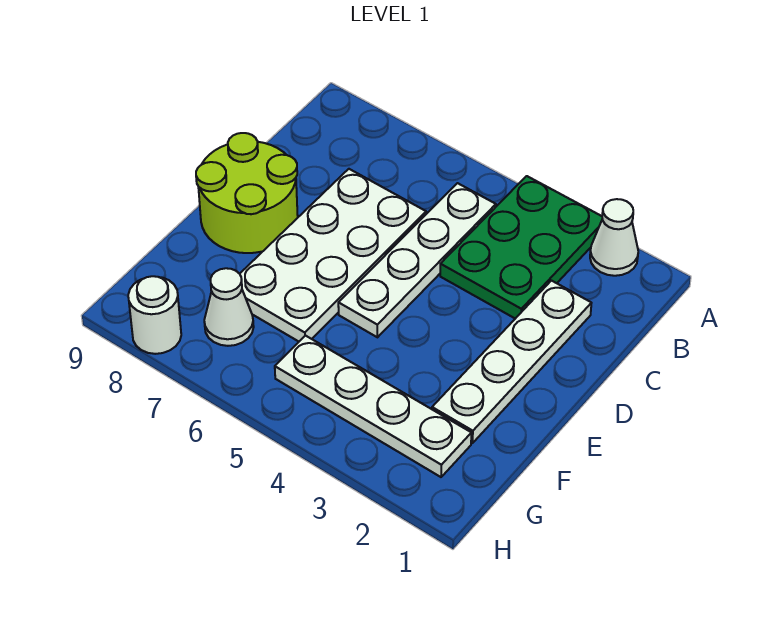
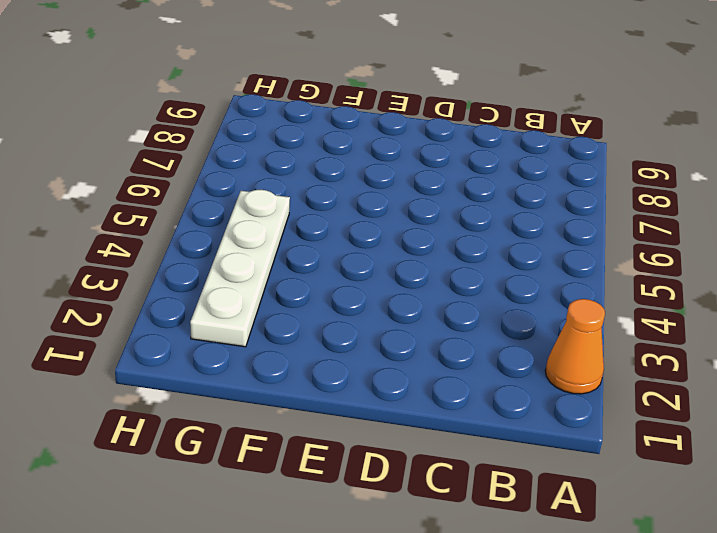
orange cone A2 level 1 -> white cone A2 level 1
none -> green plate A3:C4 level 1
none -> white plate B5:E5 level 1

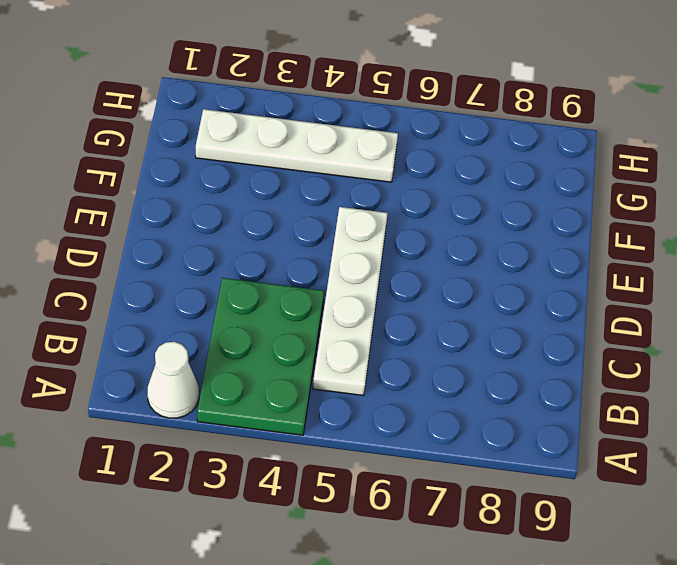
none -> white plate C2:F2 level 1
none -> white plate C6:F7 level 1

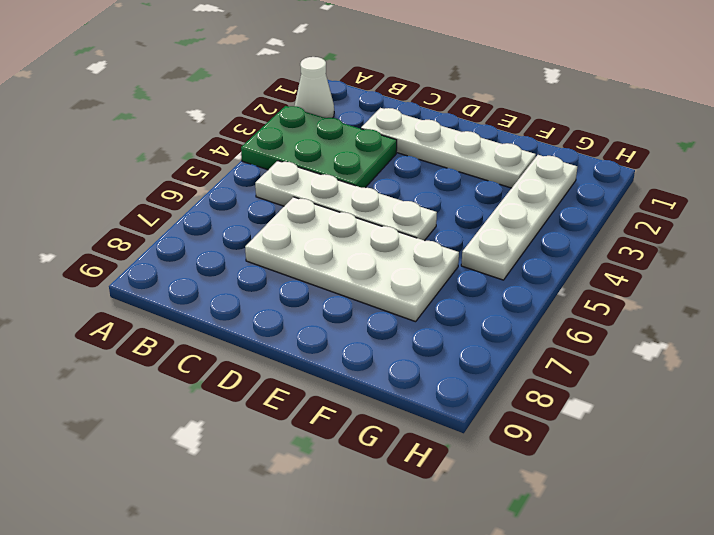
none -> lime round brick D8:E9 level 1
none -> white cone G7 level 1

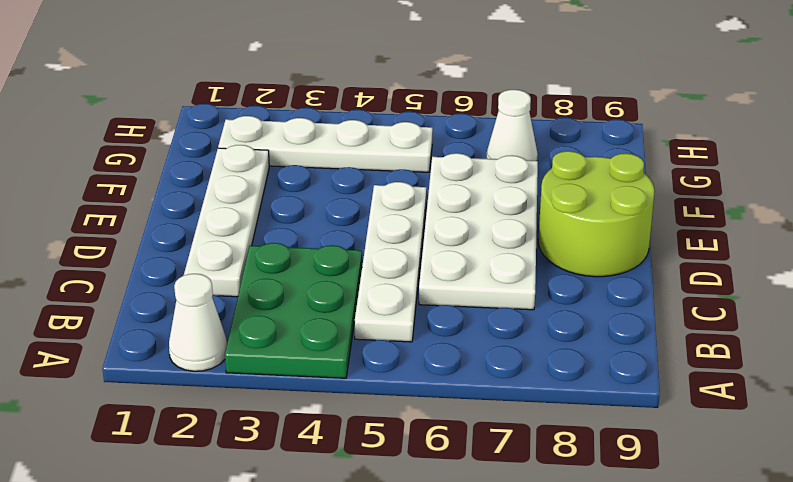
none -> white round brick H8 level 1

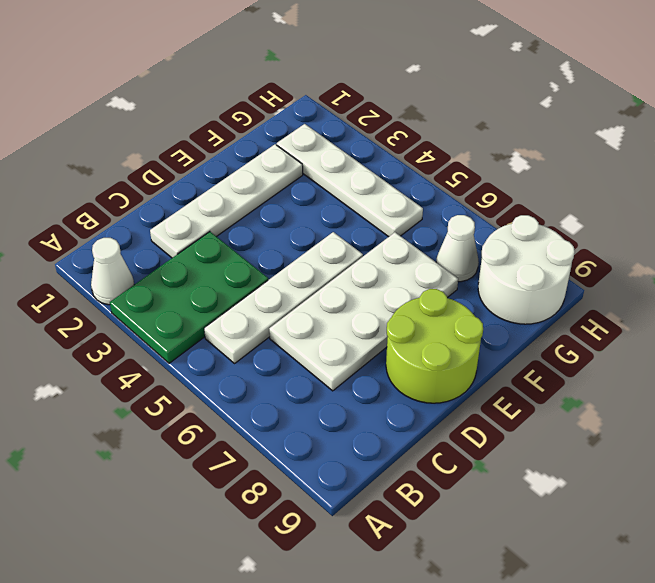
white round brick G8:H9 level 1 -> white round brick H8 level 1

